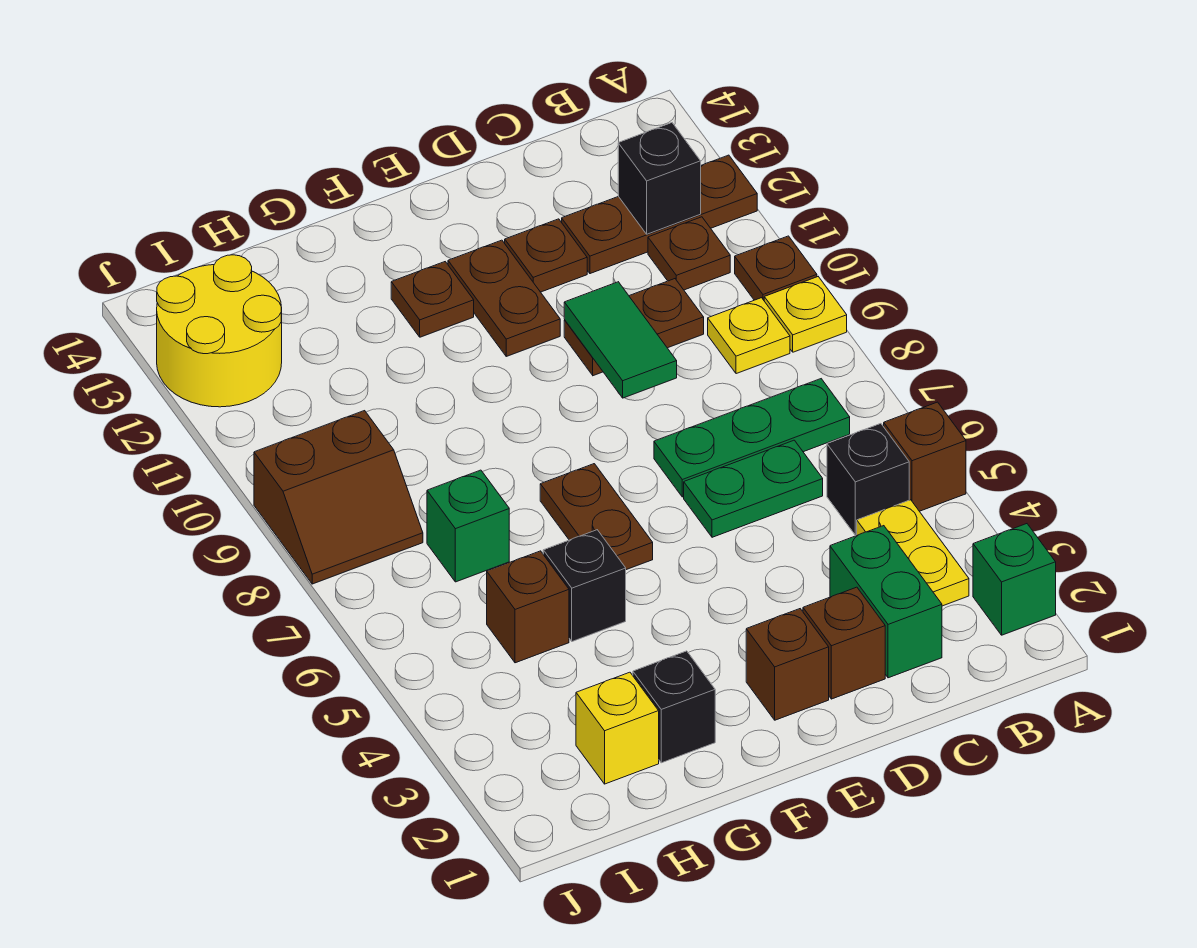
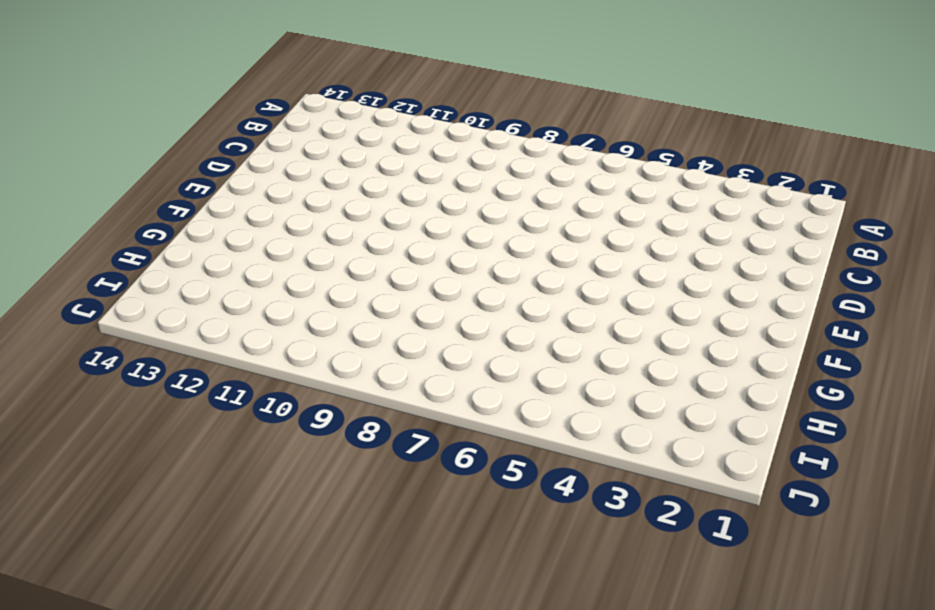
none -> green brick A2 level 1
none -> brown brick A5 level 1
none -> yellow plate A9 level 1

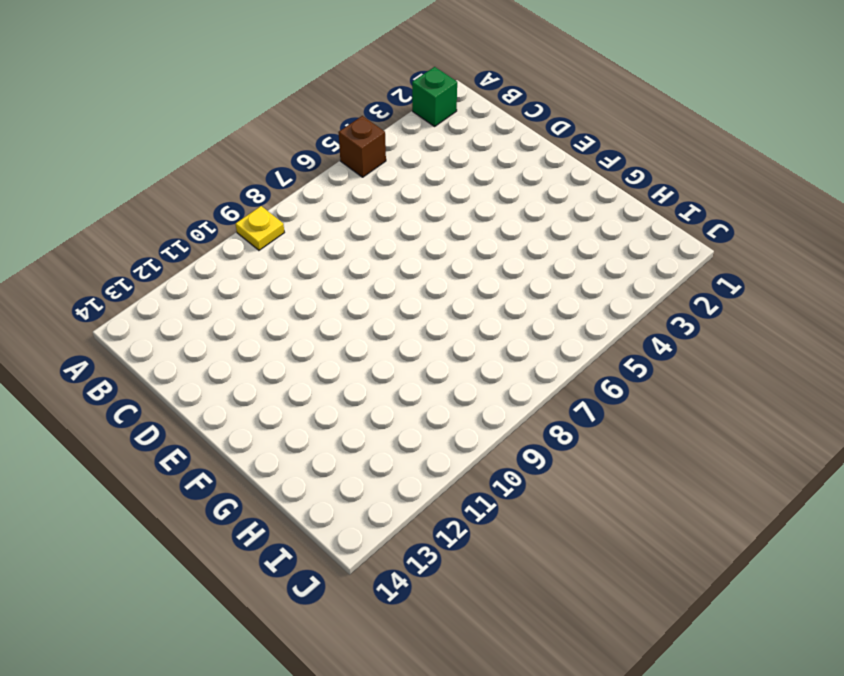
none -> brown plate A10 level 1
none -> brown plate A12:C12 level 1
none -> yellow plate B3:B4 level 1

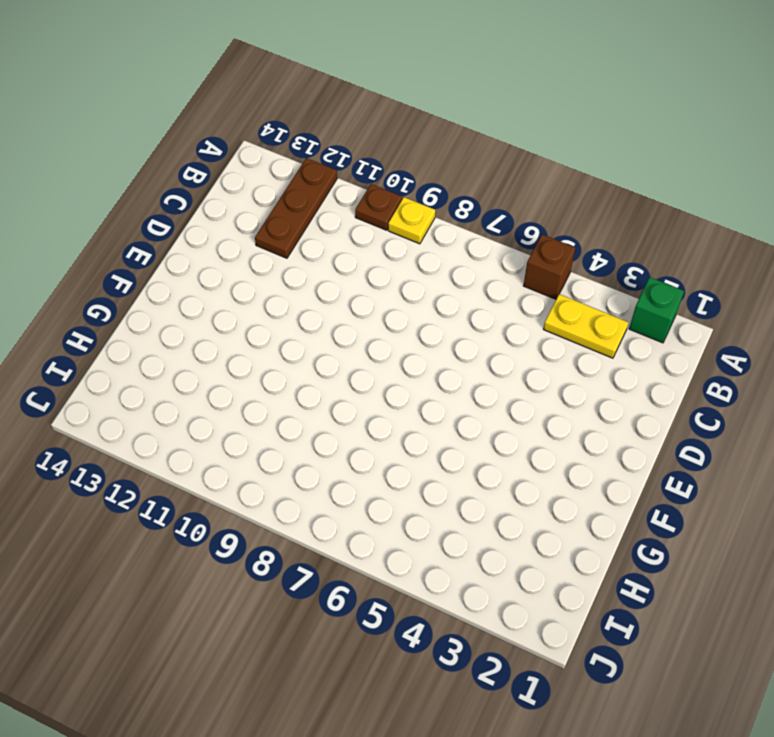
none -> black brick B5 level 1
none -> green plate B7:D7 level 1
none -> yellow plate B9 level 1

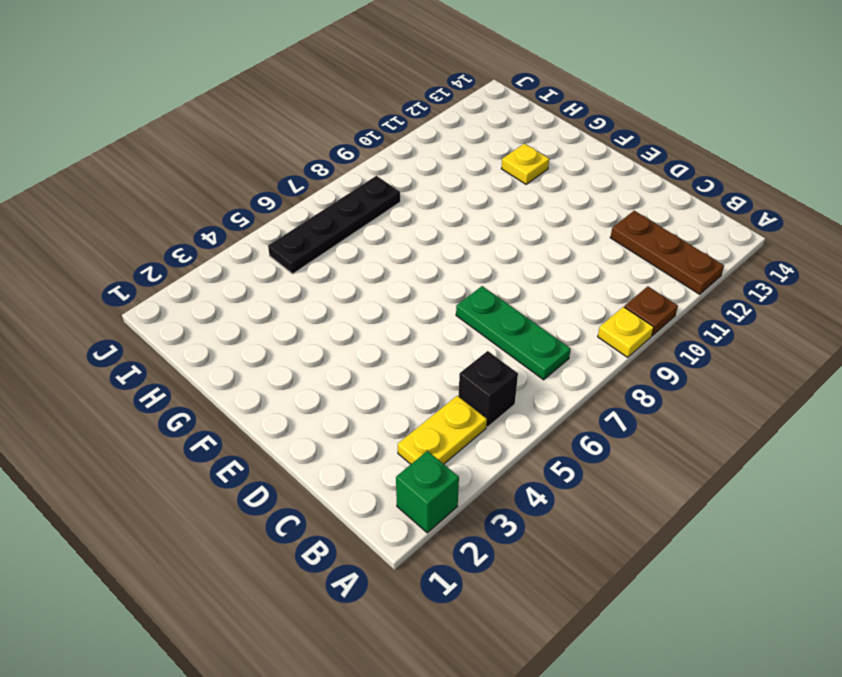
yellow plate G12 level 1 -> yellow plate B9 level 1
black plate I5:I8 level 1 -> brown slope I8:J9 level 1 top 9
none -> brown brick A5 level 1
none -> brown plate B11 level 1
none -> green brick C2:C3 level 1

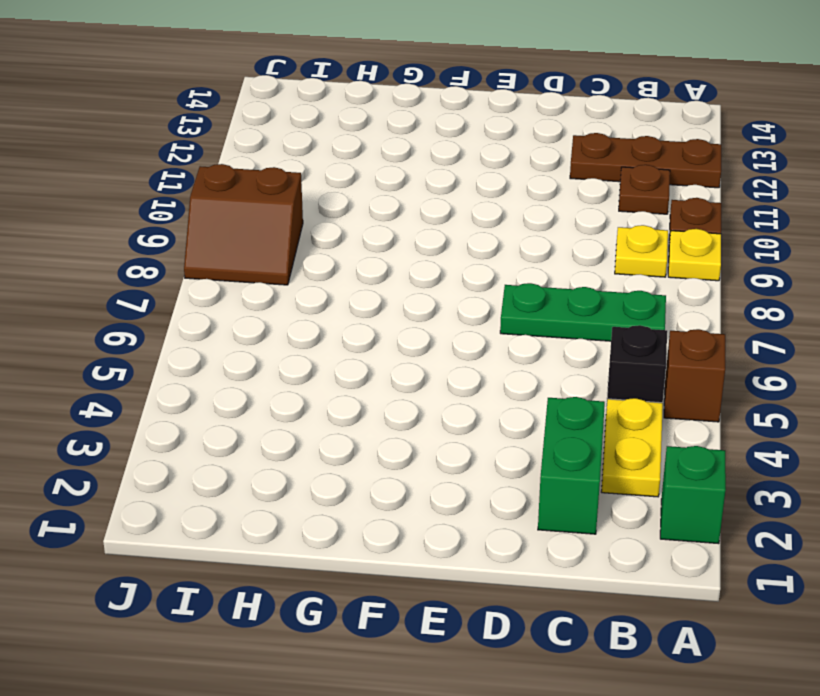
none -> green plate C6:D6 level 1
none -> brown plate C10:D10 level 1
none -> brown brick D2 level 1

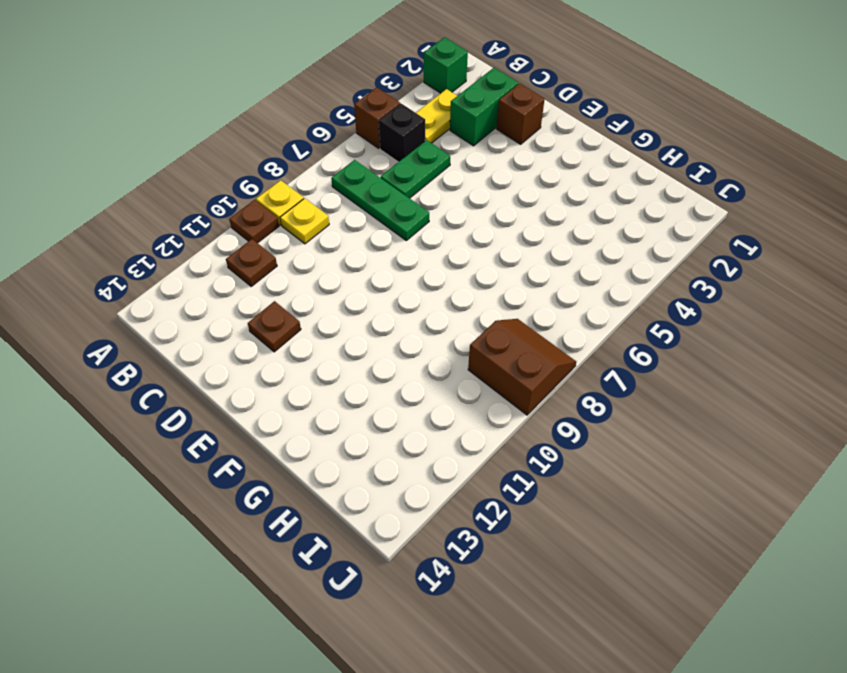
green plate C5:C6 level 1 -> green plate C6:D6 level 1
none -> brown plate A12:C12 level 1
none -> brown plate C10:D10 level 1
none -> brown brick E2 level 1

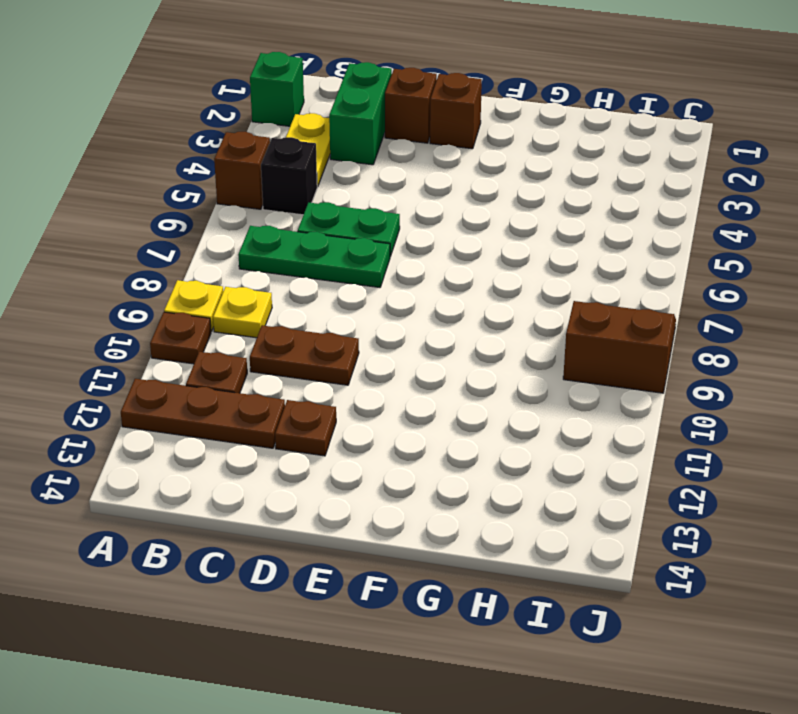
none -> brown plate E11:E12 level 1
none -> brown plate F6:F7 level 1
none -> brown plate F12 level 1

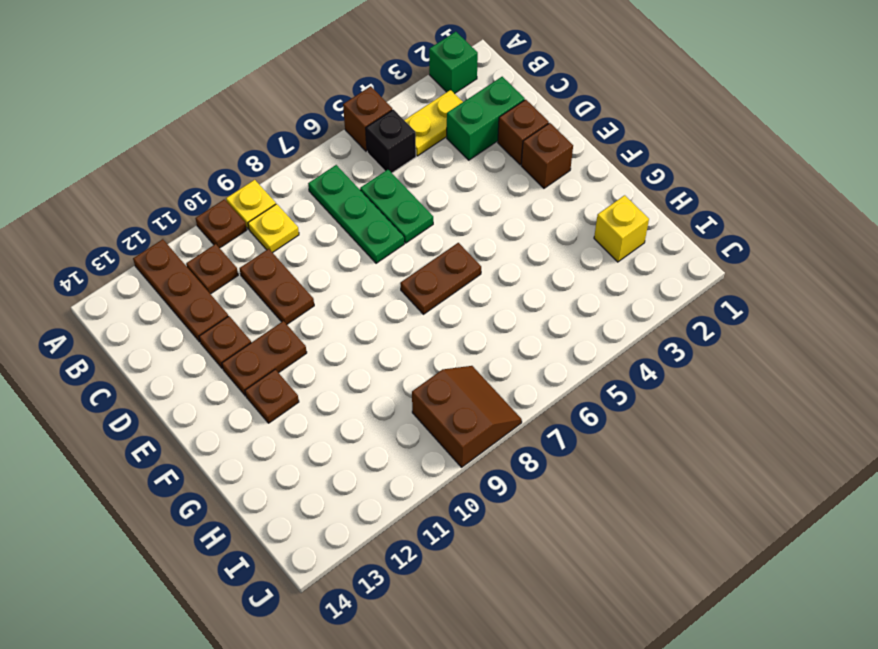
none -> black brick G2 level 1
none -> black brick G5 level 1
none -> brown brick H5 level 1

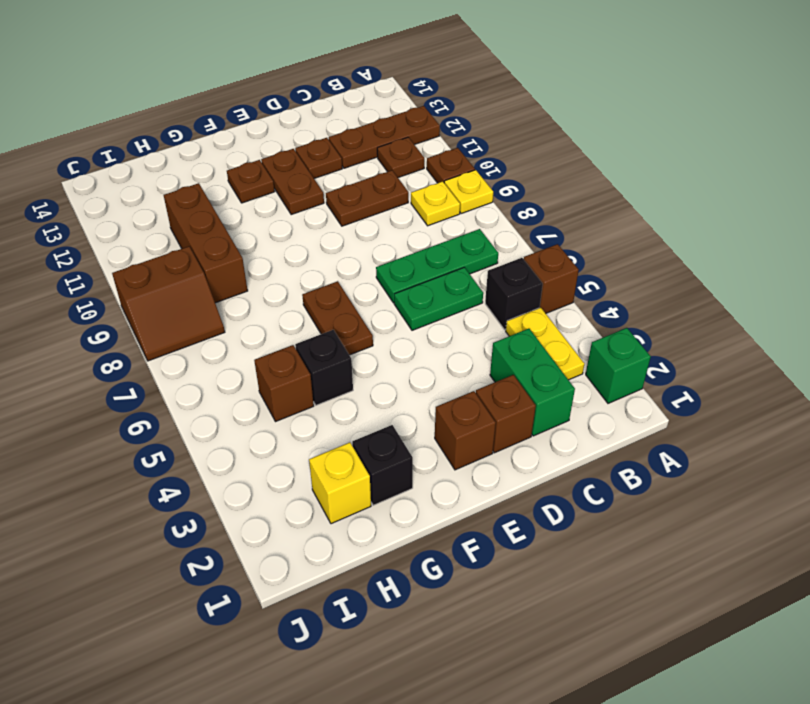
brown brick H9:H11 level 1 -> none
none -> green brick H7 level 1
none -> yellow round brick I12:J13 level 1
none -> black brick B12 level 2

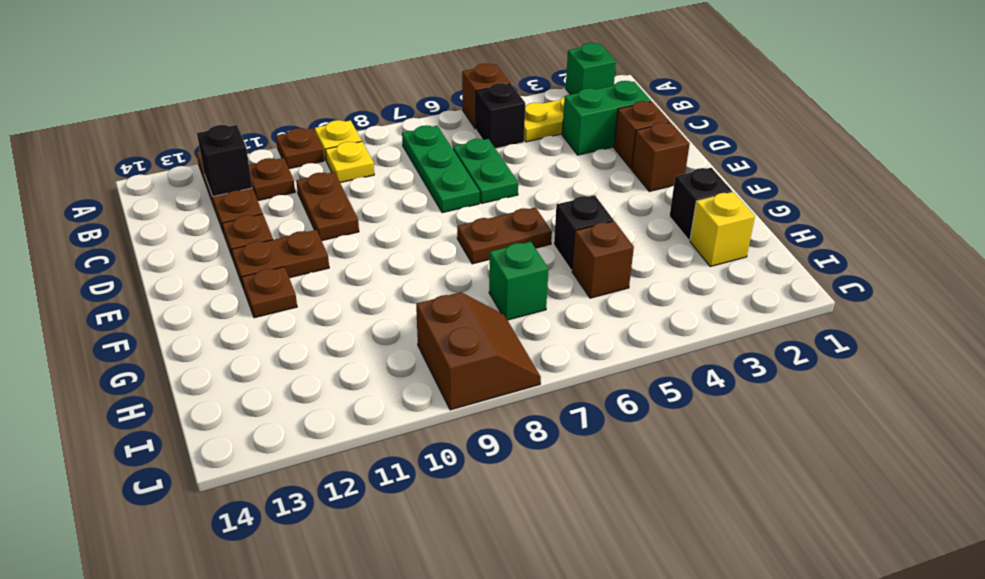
none -> yellow round brick I12:J13 level 1
none -> green tile D9:D10 level 2

